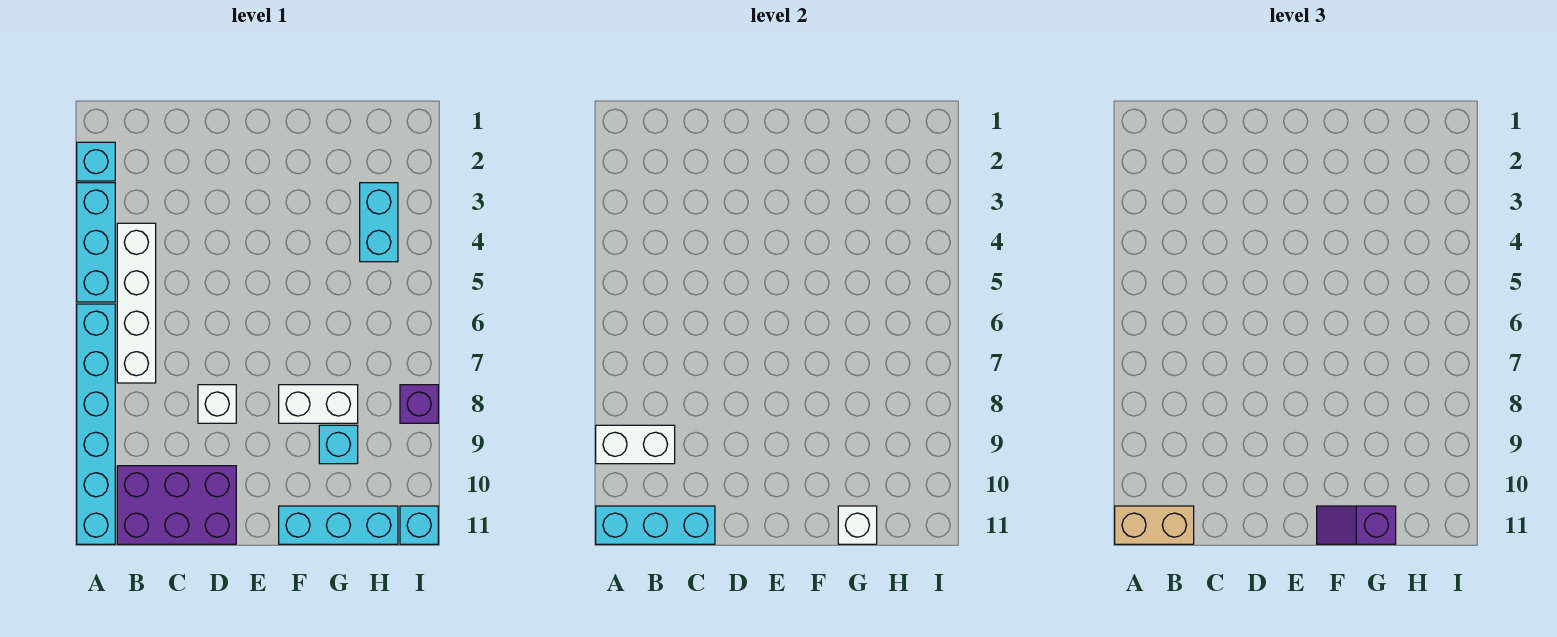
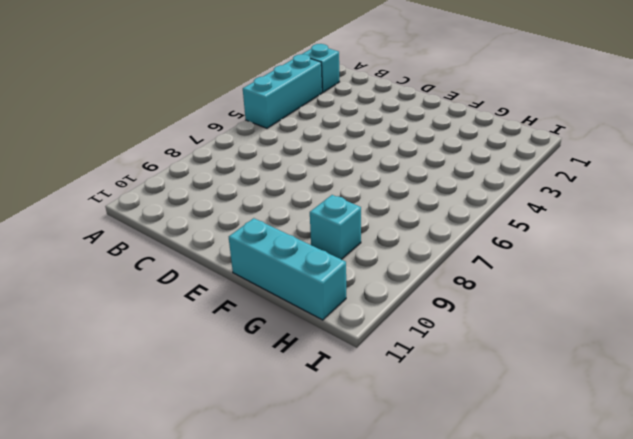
none -> cyan brick A6:A11 level 1
none -> white brick B4:B7 level 1
none -> purple brick B10:D11 level 1

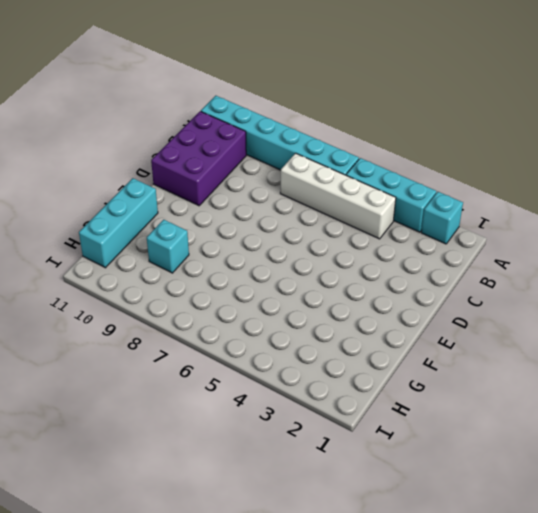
none -> white brick D8 level 1
none -> white brick F8:G8 level 1
none -> cyan brick H3:H4 level 1

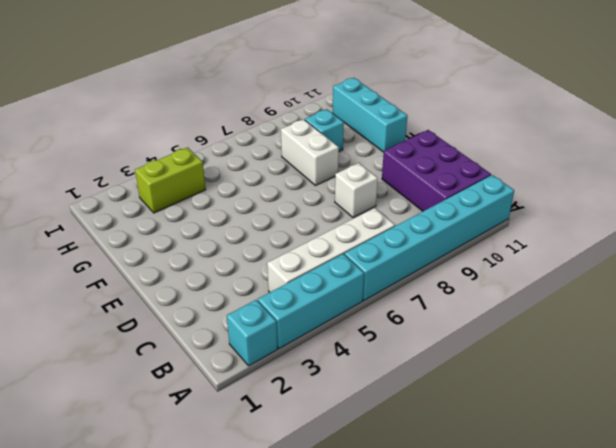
lime brick H3:H4 level 1 -> cyan brick H3:H4 level 1
none -> purple brick I8 level 1
none -> cyan brick I11 level 1
none -> white brick A9:B9 level 2

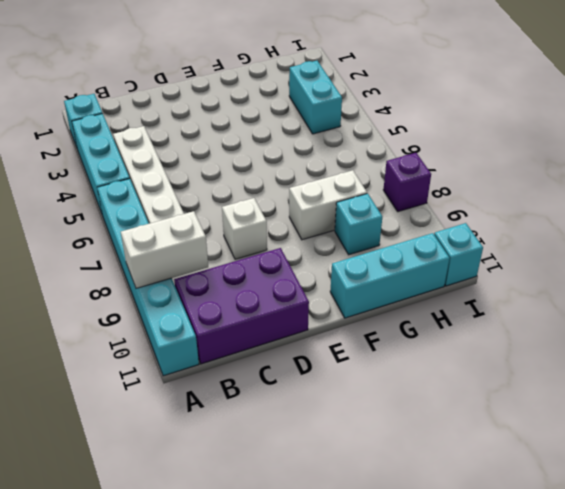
none -> cyan brick A11:C11 level 2
none -> white brick G11 level 2
none -> tan brick A11:B11 level 3

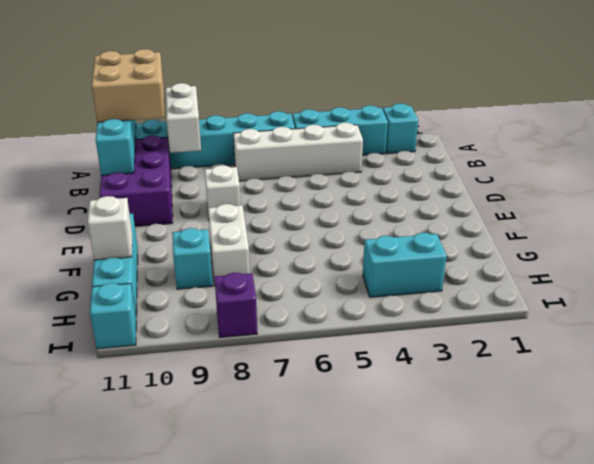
tan brick A10:B11 level 3 -> tan brick A11:B11 level 3
none -> purple slope F11:G11 level 3 top G

